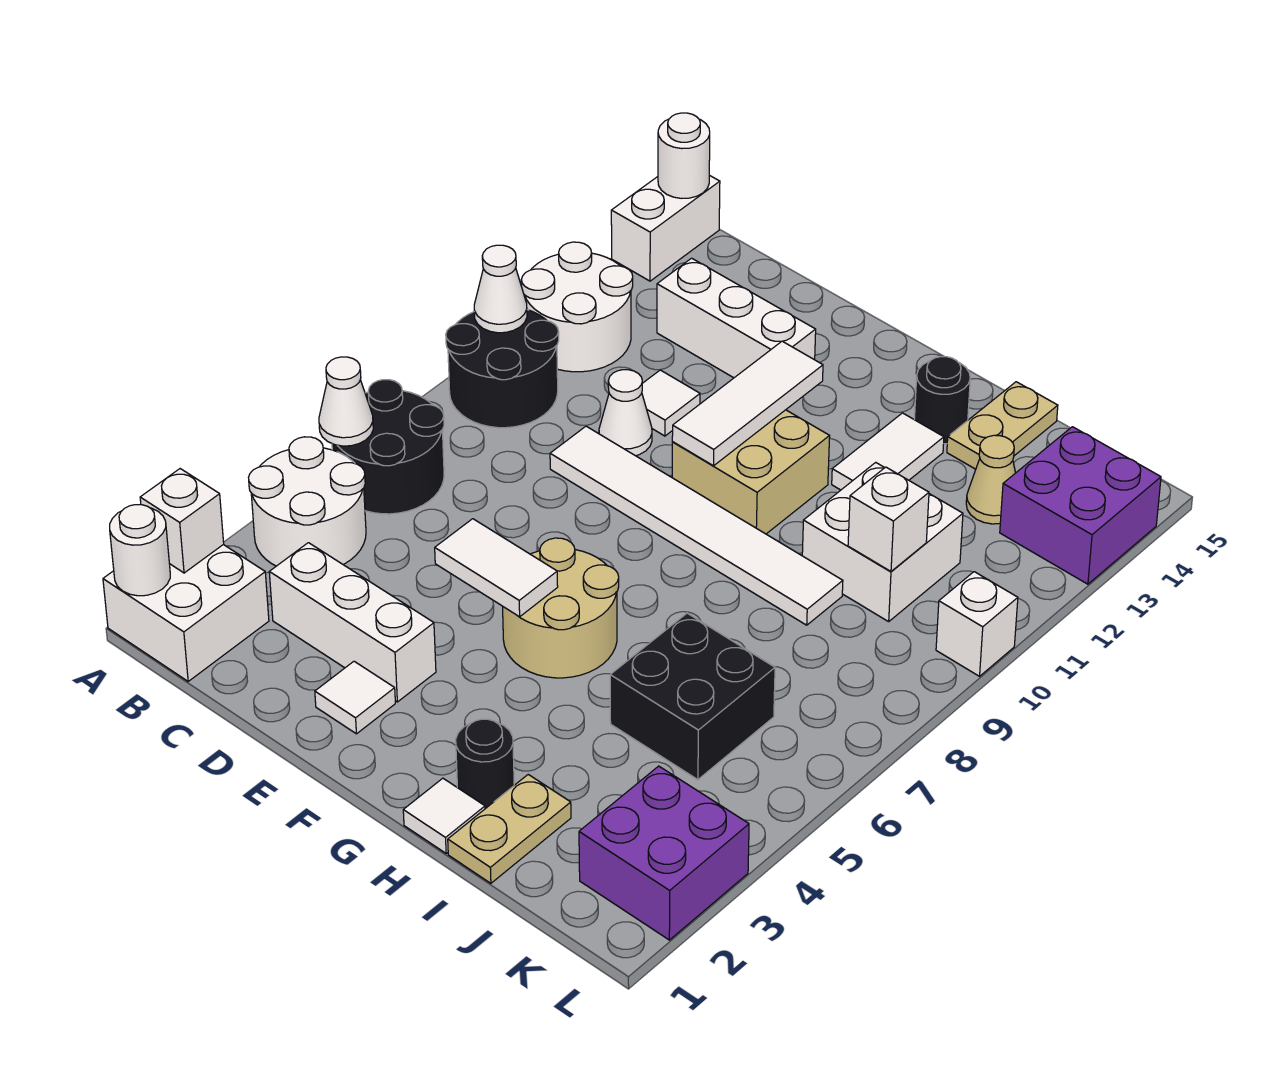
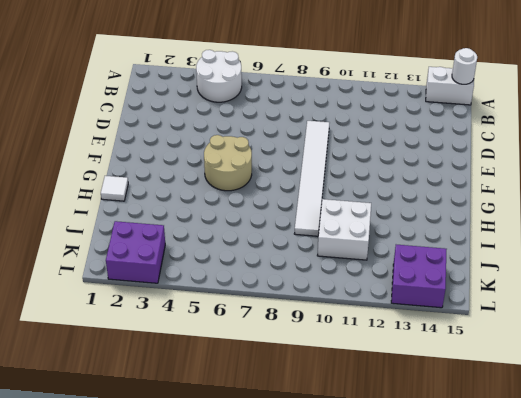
none -> white brick A1:B2 level 1
none -> black round brick A6:B7 level 1
none -> black round brick A9:B10 level 1
none -> white round brick A11:B12 level 1

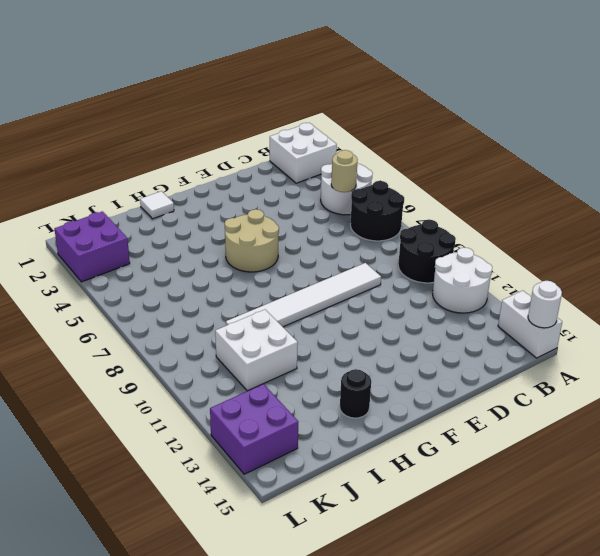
tan round brick B5 level 2 -> none
none -> white brick C3:E3 level 1
none -> white brick C13:E13 level 1
none -> white cone D10 level 1
none -> white tile D11 level 1

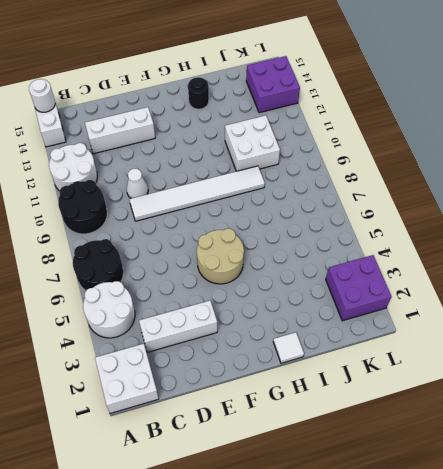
none -> white tile D11 level 1
none -> white tile E2 level 1
none -> tan brick F10:G11 level 1
none -> black round brick H2 level 1

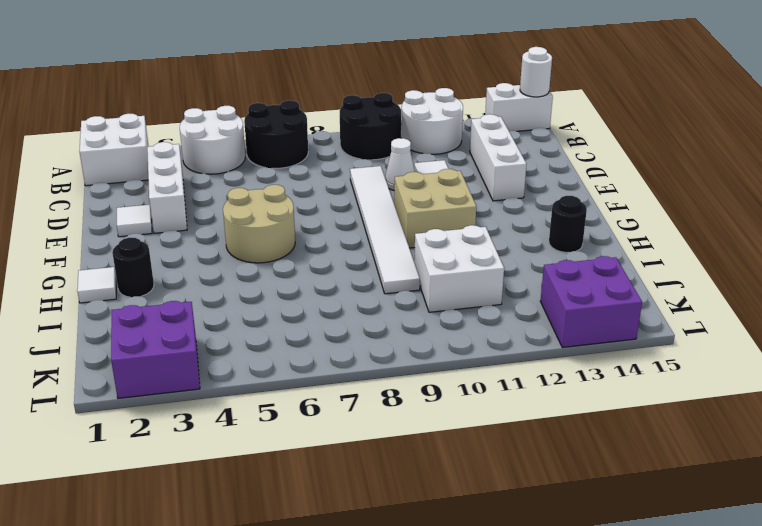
none -> white tile H12:H13 level 1
none -> tan plate I1:I2 level 1
none -> black brick I5:J6 level 1
none -> tan plate I14:I15 level 1

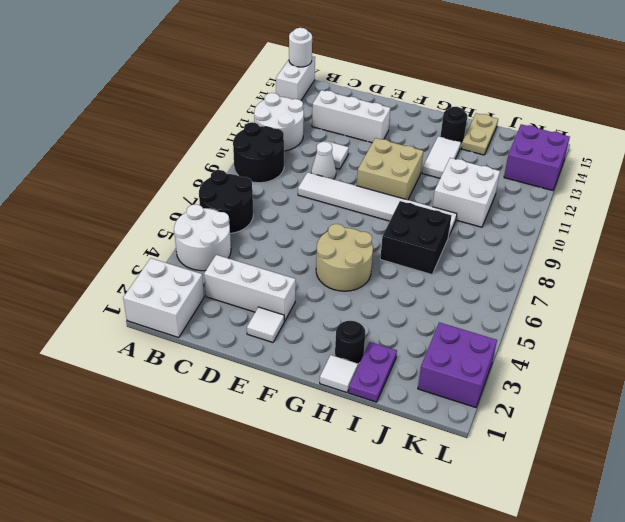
black brick H7:I8 level 1 -> black brick I5:J6 level 1
purple plate I1:I2 level 1 -> tan plate I1:I2 level 1
none -> tan cone J13 level 1
none -> white brick L10 level 1
none -> white round brick A1 level 2
none -> white brick A2 level 2

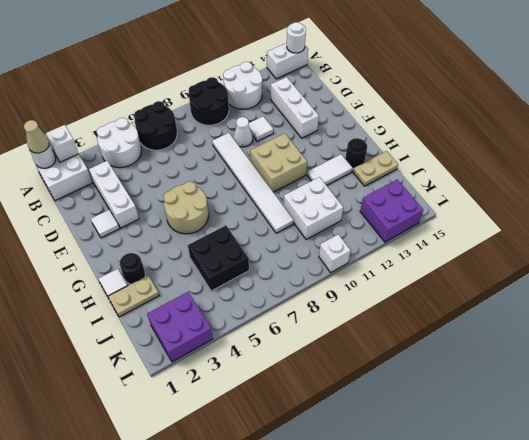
tan cone A1 level 3 -> tan cone J13 level 1
none -> white cone A6 level 2
none -> white cone A10 level 2
none -> white tile E5:F5 level 2
none -> white tile F10:F12 level 2

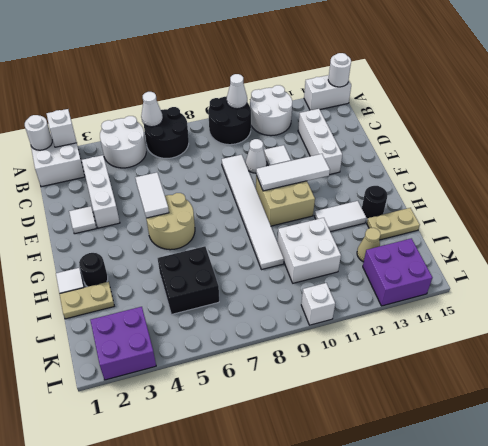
none -> white brick J10 level 2

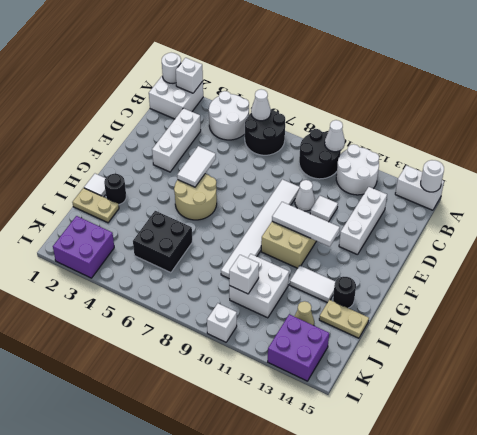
none -> white tile E2 level 1

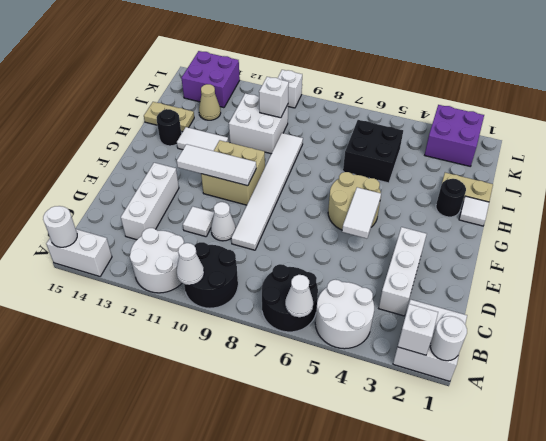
none -> white tile E2 level 1

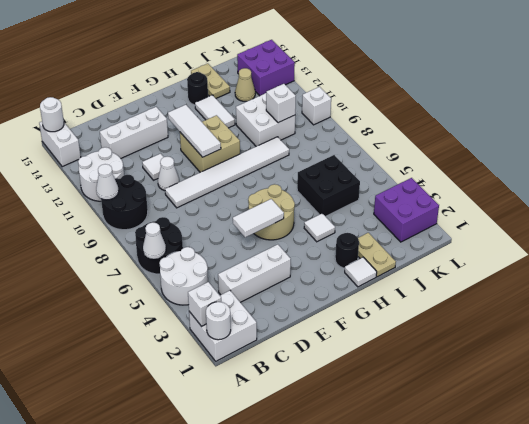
white tile H4 level 1 -> white tile E2 level 1

